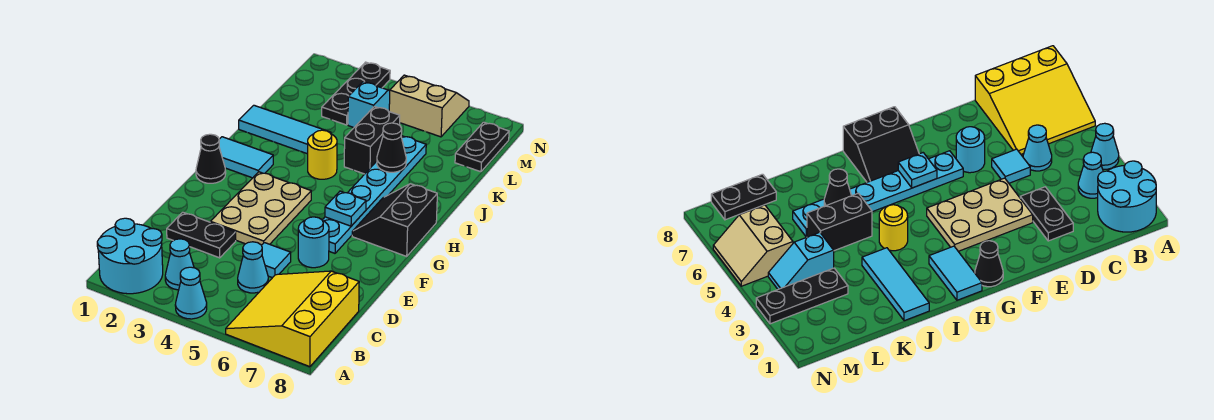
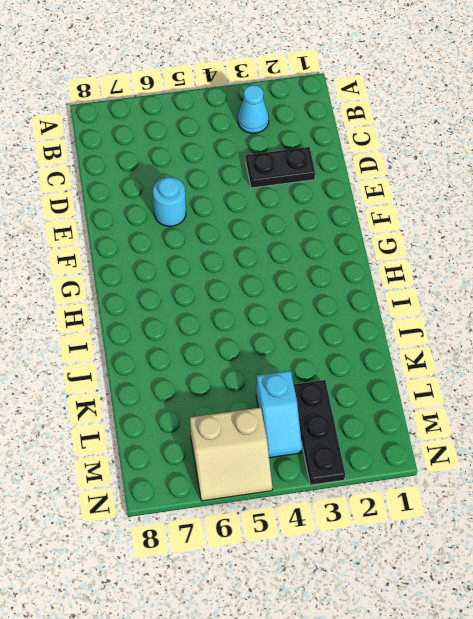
none -> cyan round brick A1:B2 level 1
none -> cyan cone A4 level 1
none -> yellow slope A6:C8 level 1 top 8

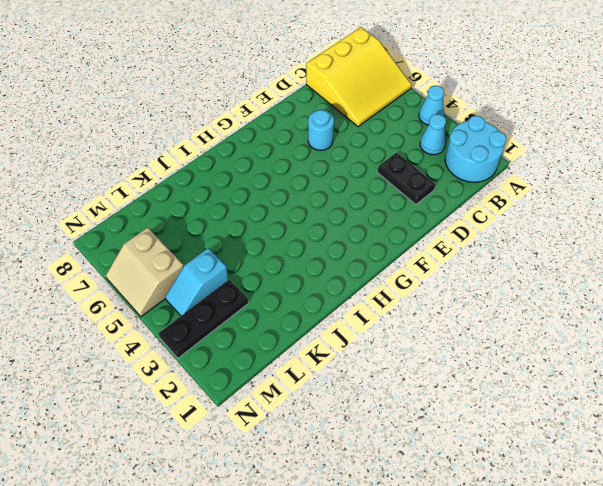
none -> cyan cone C5 level 1
none -> cyan tile D5 level 1
none -> tan plate E3:G4 level 1

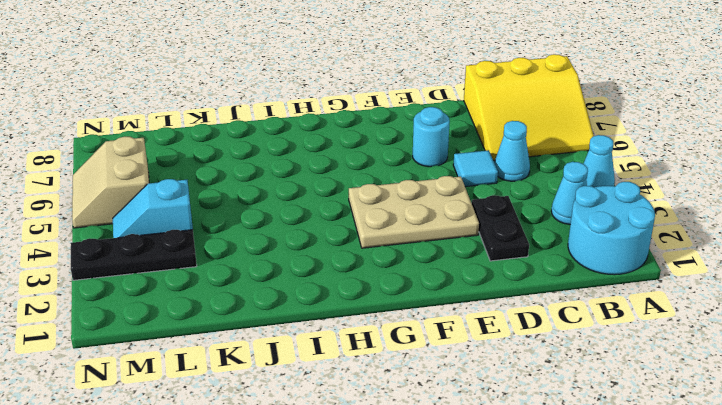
none -> cyan plate F6:K6 level 1
none -> black cone G1 level 1
none -> black slope G7:H8 level 1 top 8

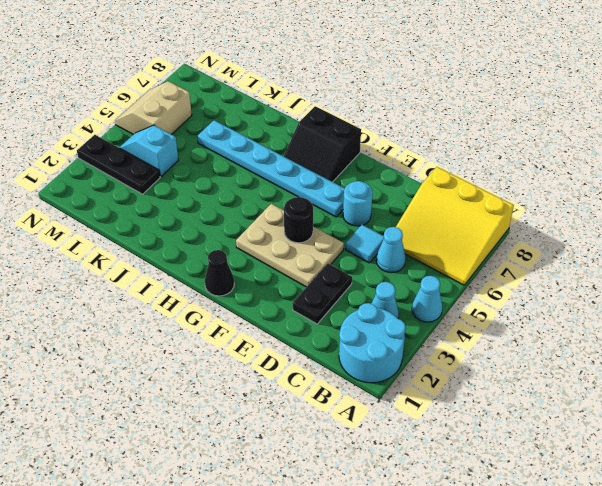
black round brick F4 level 2 -> none
none -> cyan tile H1:H2 level 1
none -> yellow round brick I4 level 1
none -> cyan tile J1:J3 level 1

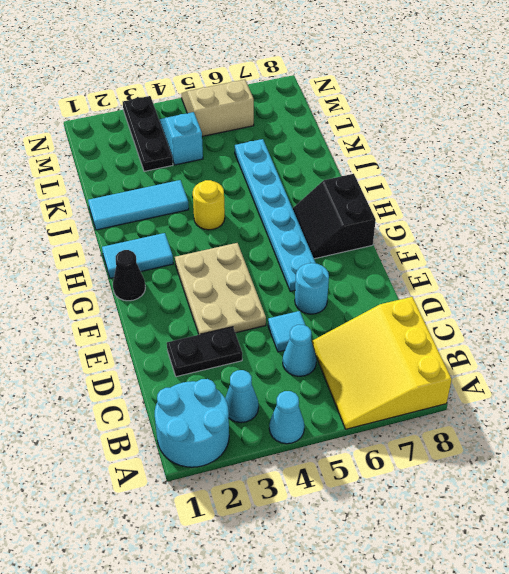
none -> black brick J5:K5 level 1
none -> black plate L8:M8 level 1
none -> cyan plate G6 level 2

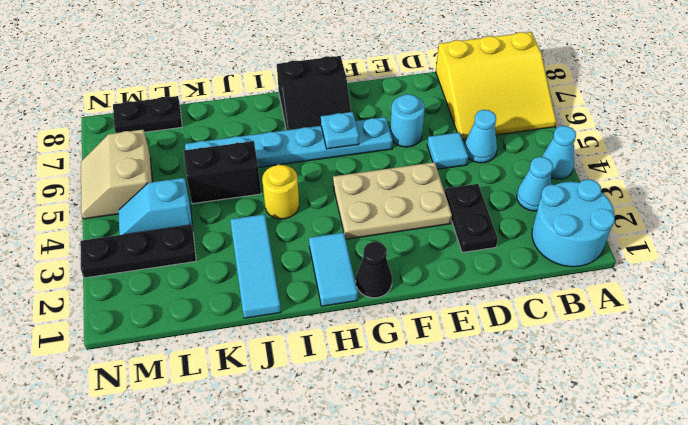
none -> black cone J6 level 2

